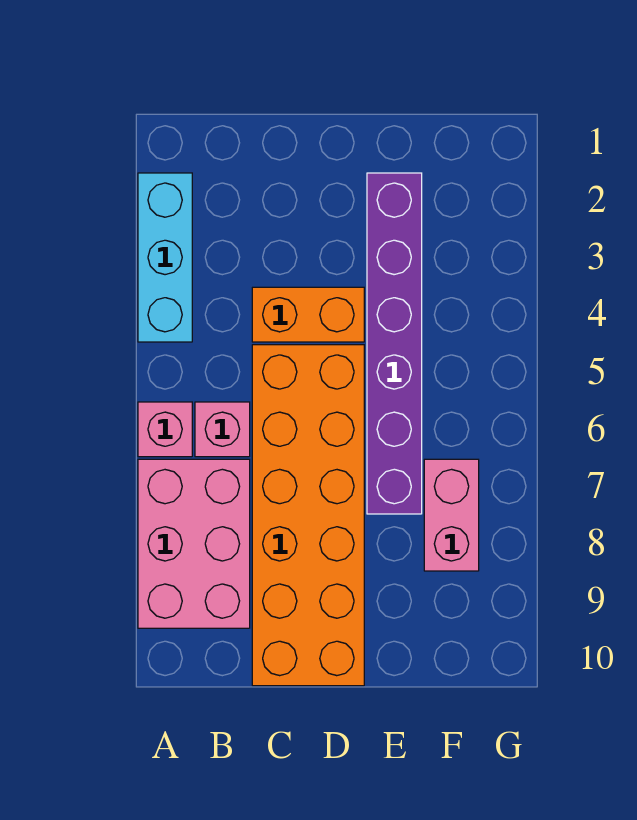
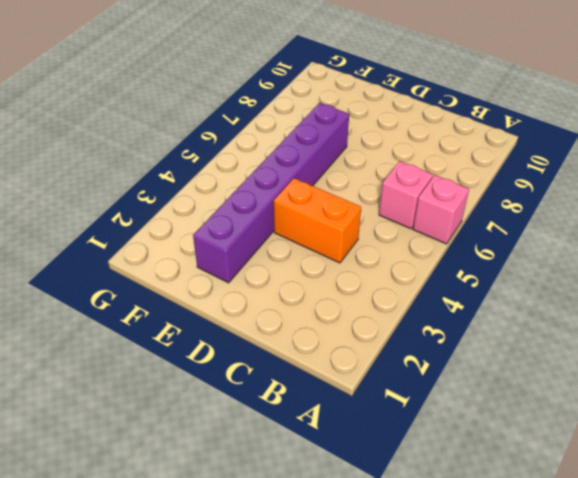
none -> cyan brick A2:A4 level 1
none -> pink brick A7:B9 level 1

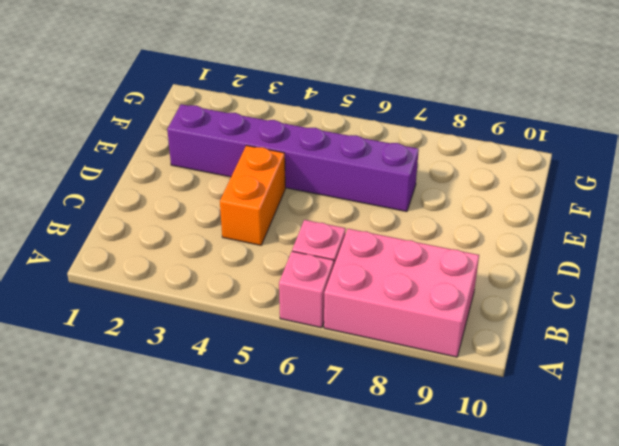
none -> cyan brick A2:A4 level 1
none -> orange brick C5:D10 level 1

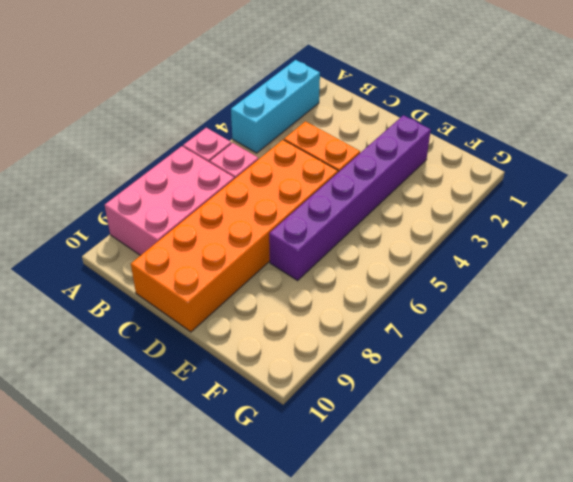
none -> pink brick F7:F8 level 1

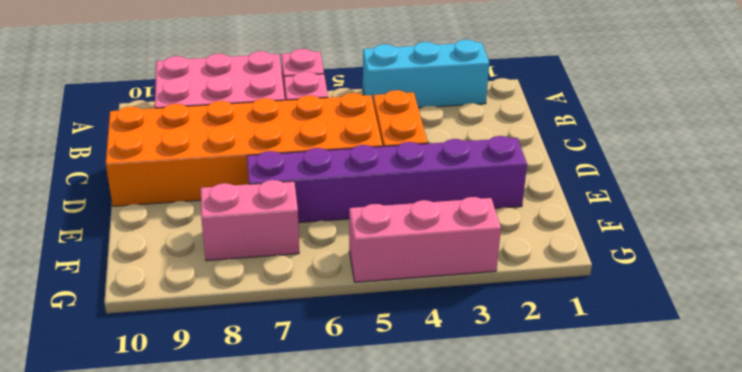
pink brick G3:G5 level 1 -> none

